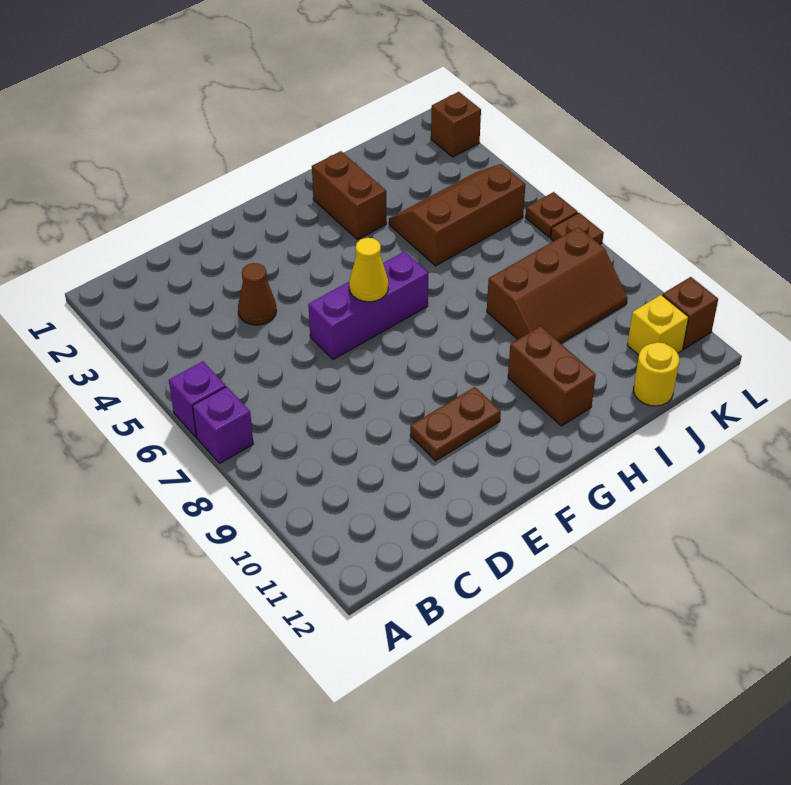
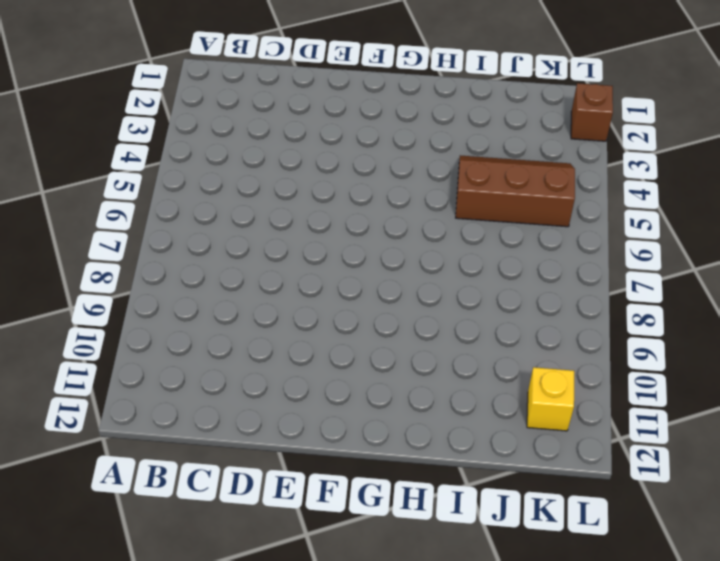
none -> purple brick A6 level 1
none -> purple brick A7 level 1
none -> brown cone D4 level 1

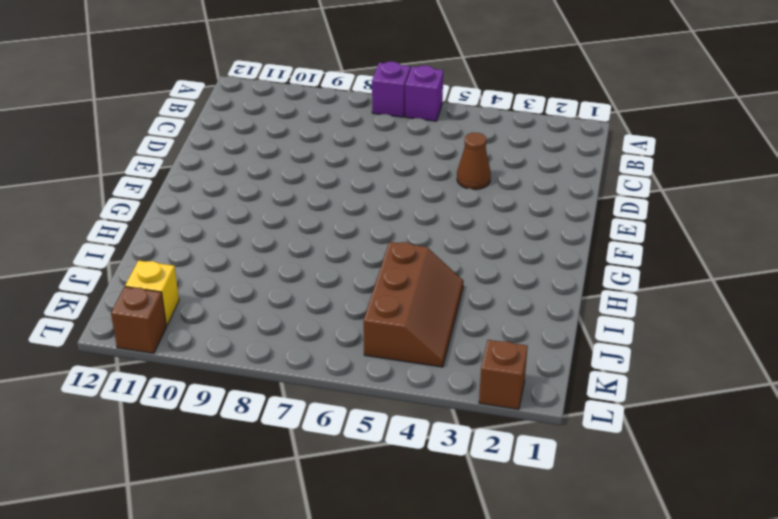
none -> purple brick E6:G6 level 1
none -> brown plate E10:F10 level 1
none -> brown brick H2:H3 level 1

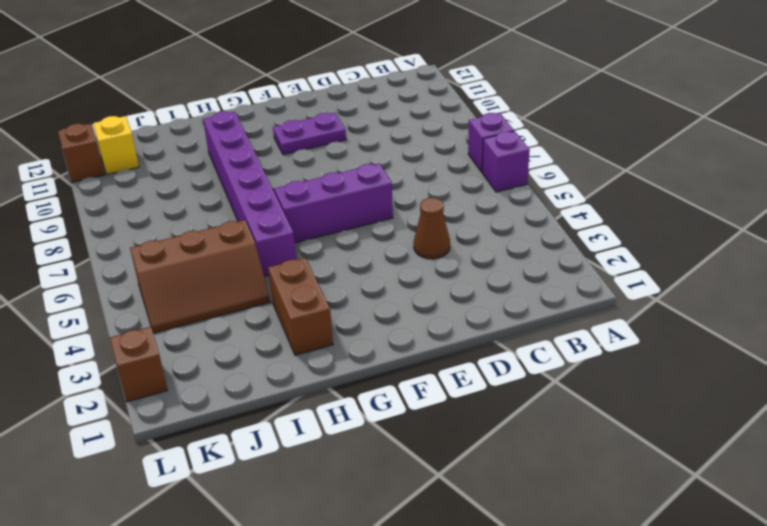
purple plate E10:F10 level 1 -> brown plate E10:F10 level 1
purple brick H5:H10 level 1 -> brown brick H10:H11 level 1
none -> brown slope I8:K9 level 1 top 8
none -> yellow round brick J12 level 1
none -> brown plate L6 level 1

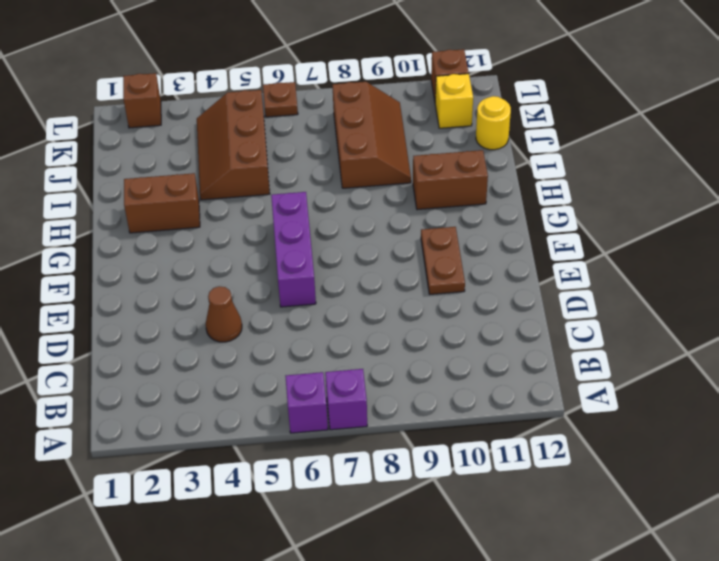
none -> brown plate L7 level 1
none -> yellow cone F6 level 2

